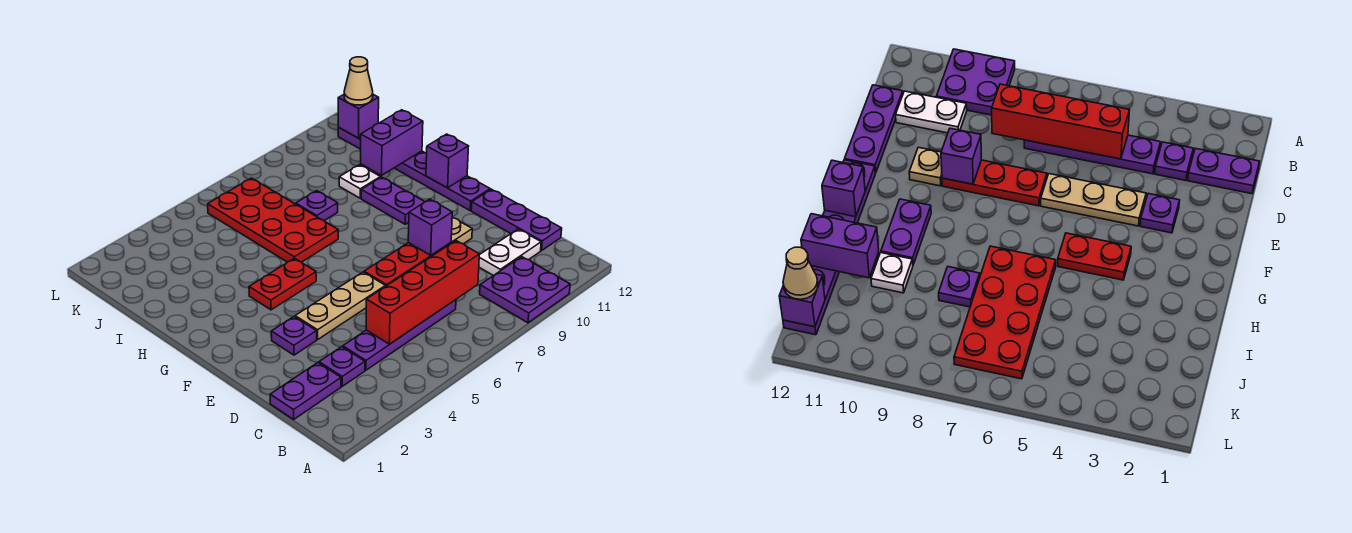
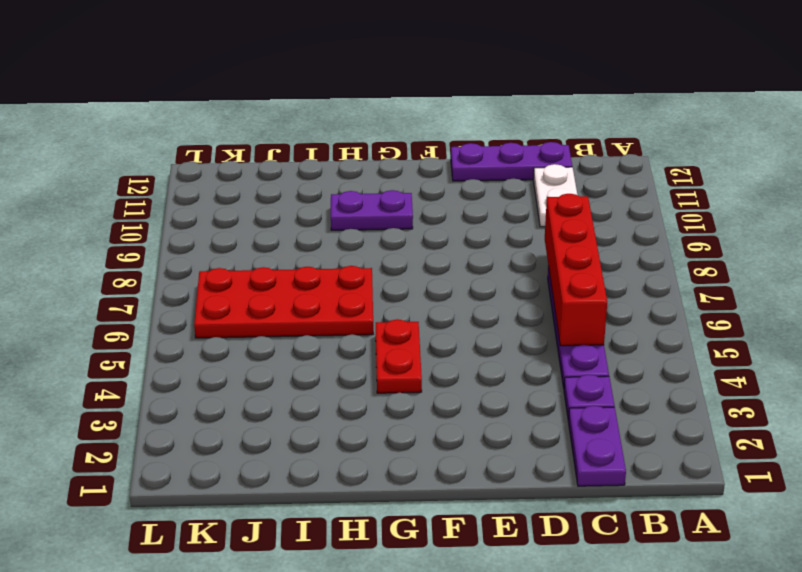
none -> purple plate A9:B10 level 1
none -> purple plate E3 level 1
none -> tan plate E4:E6 level 1

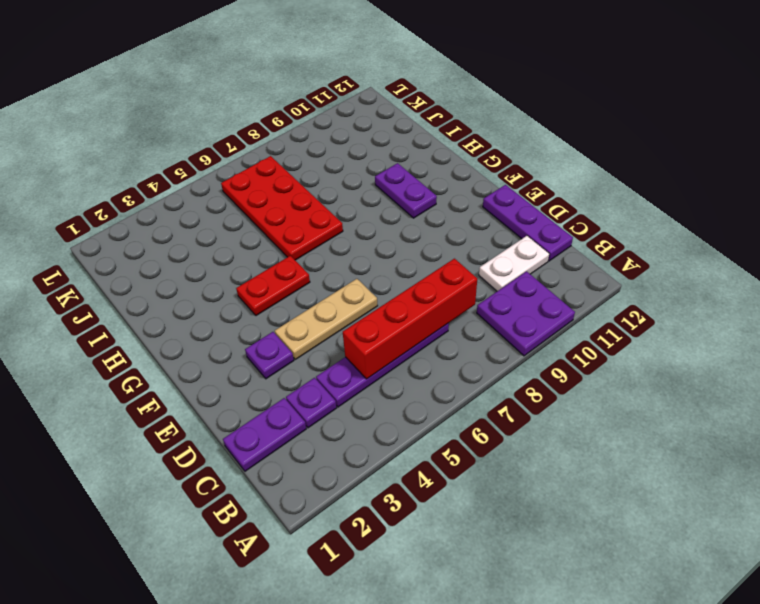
none -> red plate E7:E9 level 1
none -> tan plate E10 level 1
none -> purple plate F12:K12 level 1

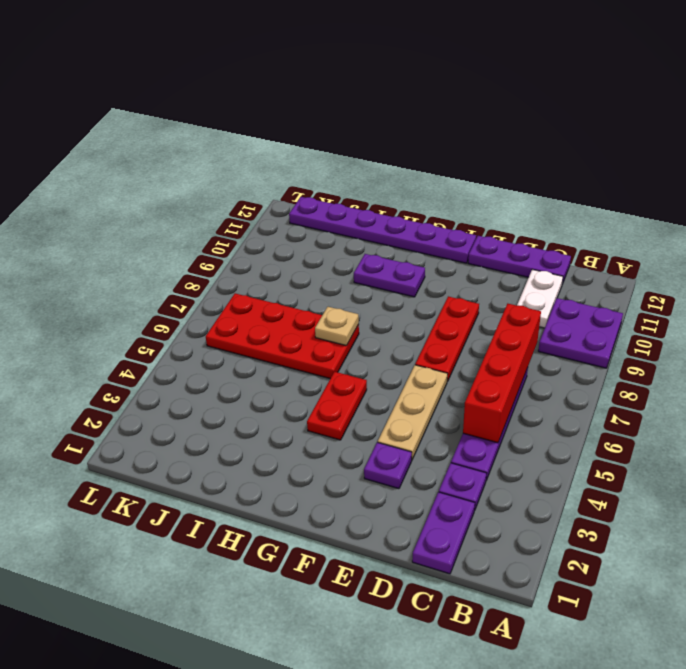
tan plate H7 level 2 -> tan plate E10 level 1
none -> purple plate I8 level 1
none -> white plate I10 level 1
none -> purple brick E9 level 2

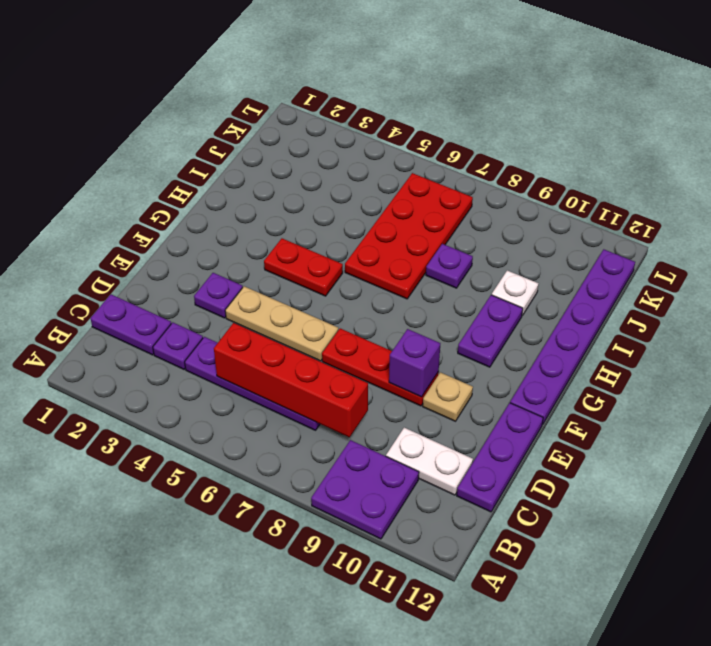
none -> purple brick G12 level 2
none -> purple brick I11:I12 level 2
none -> purple brick K12 level 2

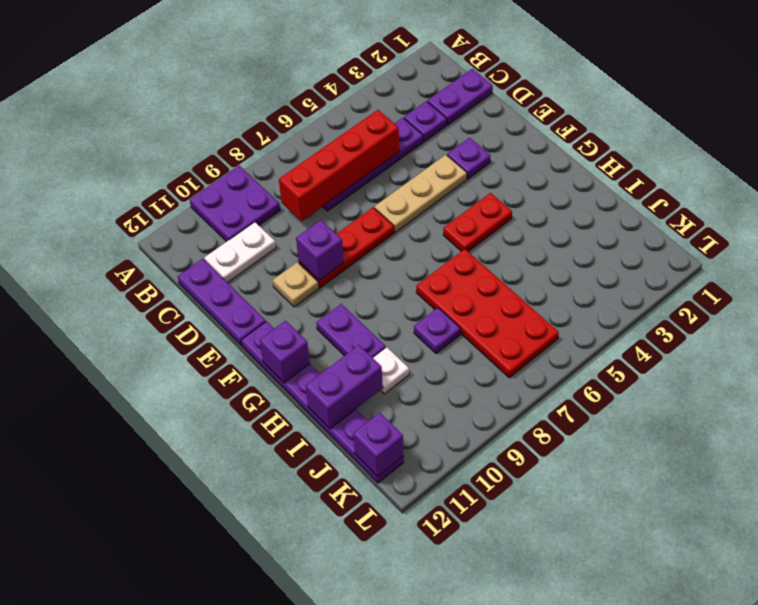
none -> tan cone K12 level 3

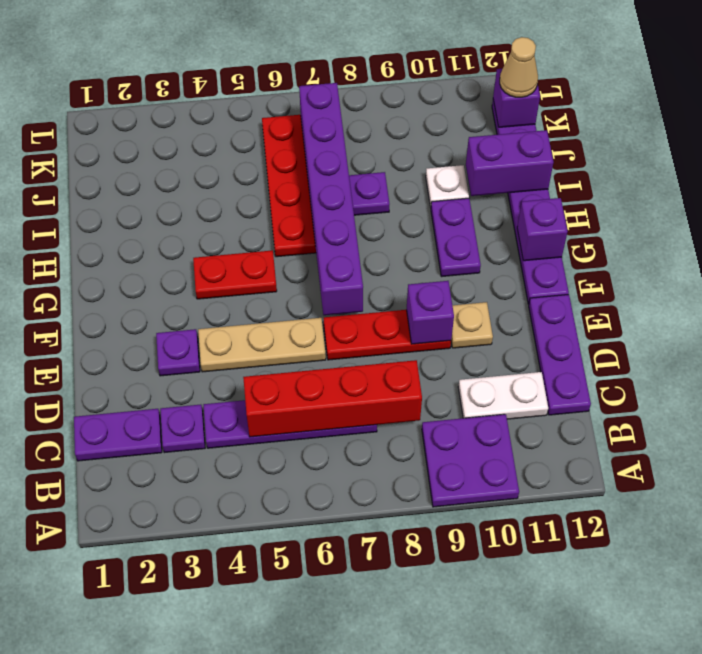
purple brick F7:K7 level 2 -> none

